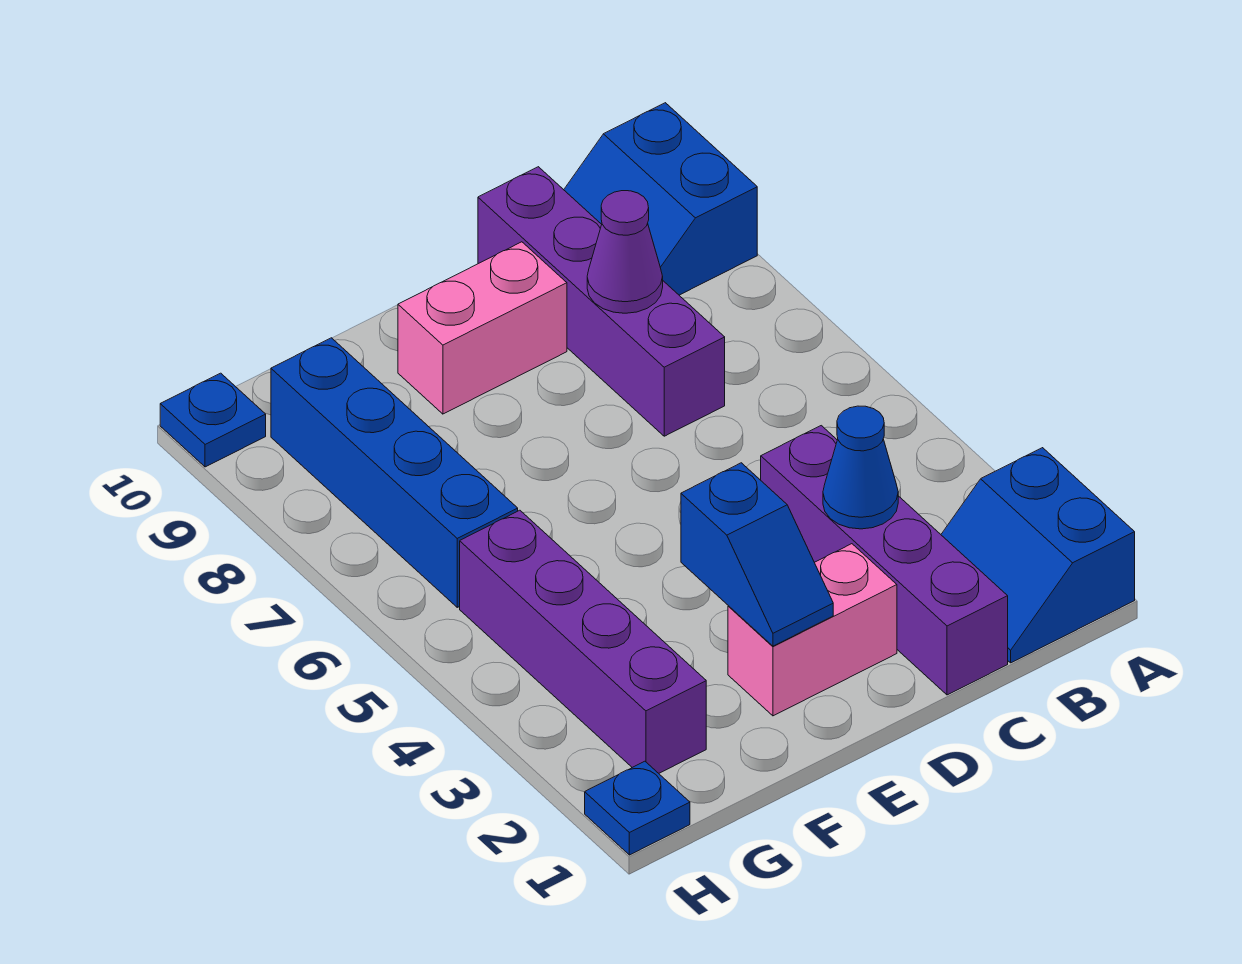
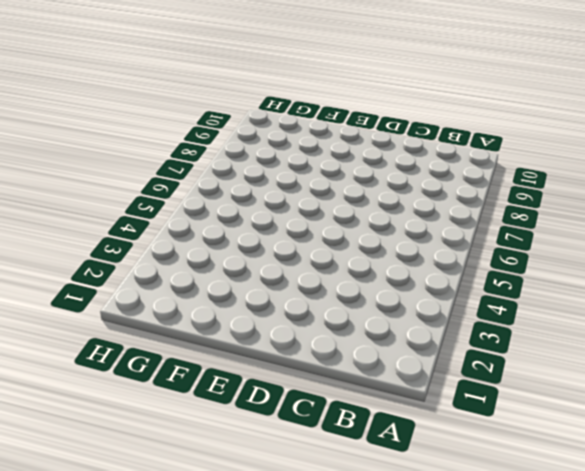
none -> blue slope A1:B2 level 1 top A
none -> blue slope A9:B10 level 1 top A
none -> purple brick C1:C4 level 1

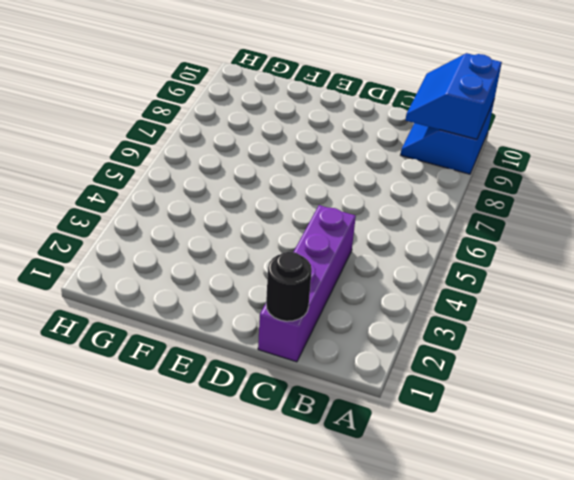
blue slope A9:B10 level 2 top A -> blue slope A1:B2 level 1 top A
black round brick C1 level 2 -> none
none -> purple brick C7:C10 level 1
none -> pink brick D2:E2 level 1
none -> pink brick D9:E9 level 1

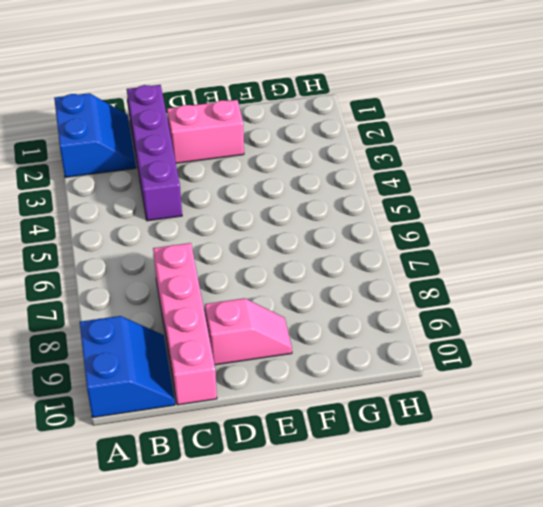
pink brick C7:C10 level 1 -> purple brick C7:C10 level 1
pink slope D9:E9 level 1 top D -> pink brick D9:E9 level 1
none -> purple brick G2:G5 level 1
none -> blue brick G6:G9 level 1
none -> blue plate H1 level 1

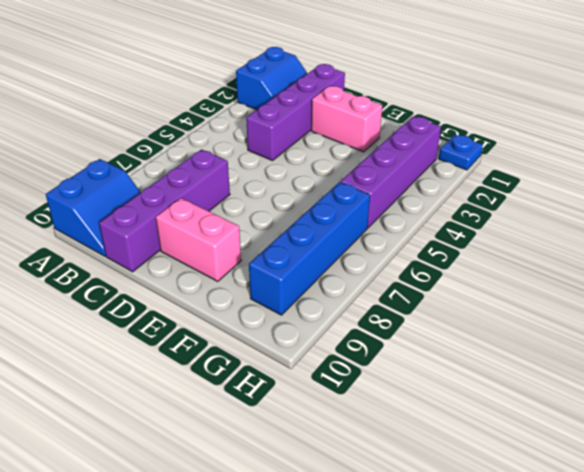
none -> blue plate H10 level 1
none -> blue cone C3 level 2
none -> purple cone C8 level 2

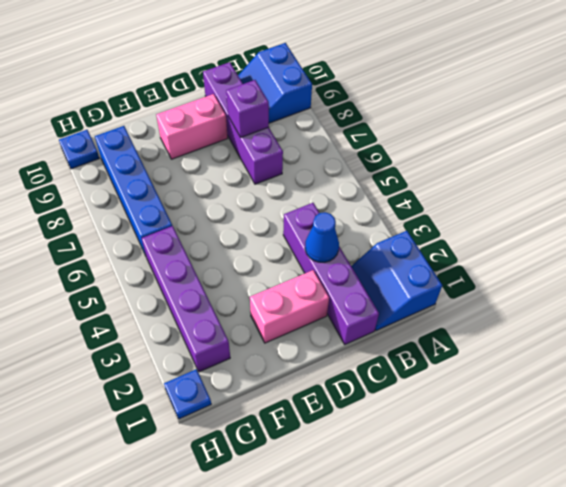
purple brick C8 level 2 -> purple cone C8 level 2
none -> blue slope E2:E3 level 2 top 3

